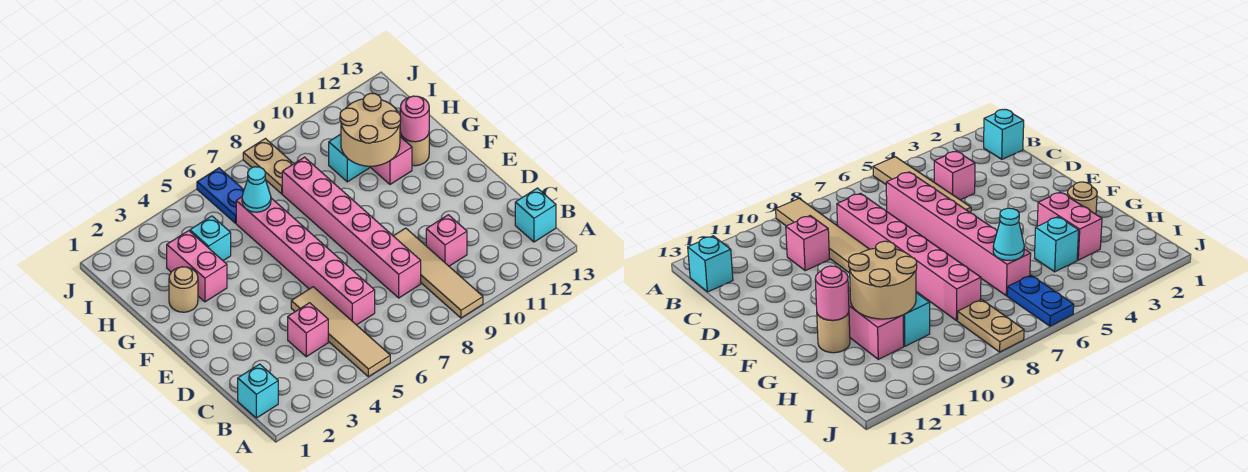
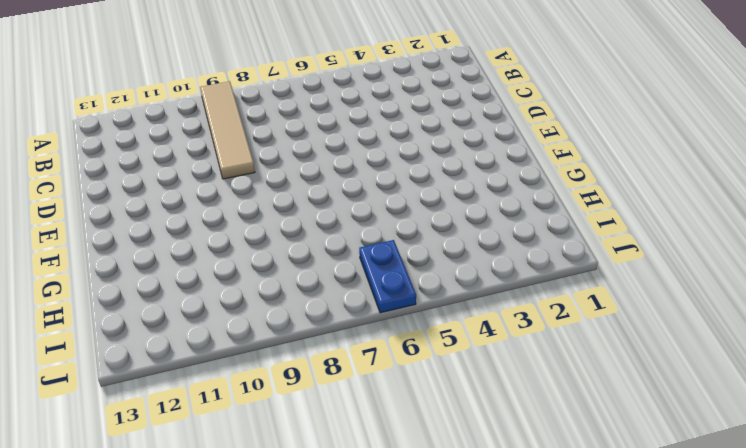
none -> tan tile A5:D5 level 1
none -> cyan brick B1 level 1
none -> cyan brick B13 level 1

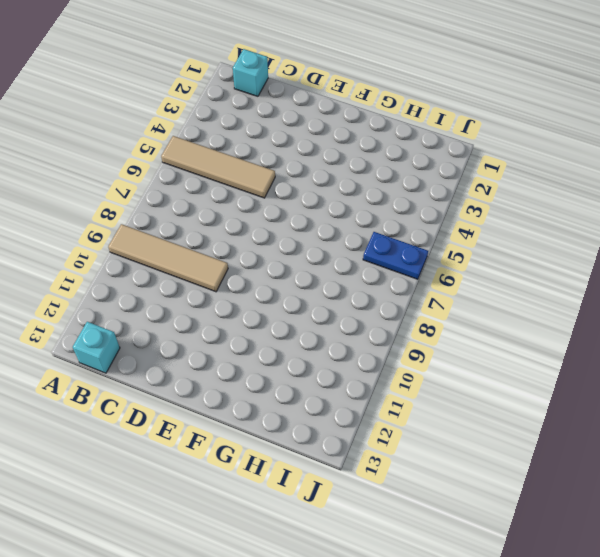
none -> pink brick C4 level 1
none -> pink brick C6:H6 level 1
none -> pink brick C8:H8 level 1

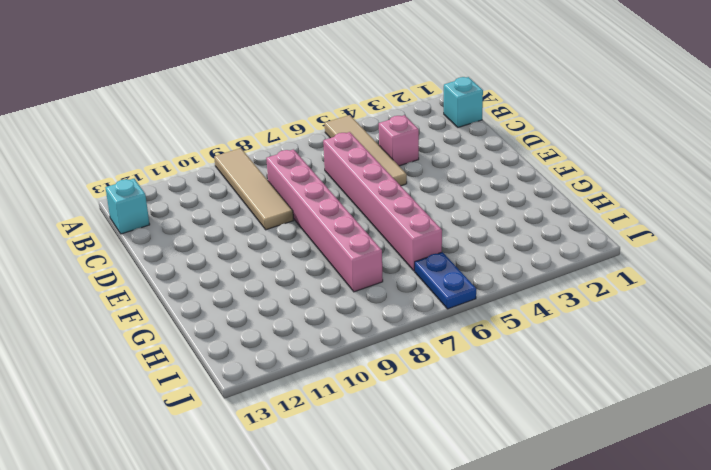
none -> pink brick C10 level 1
none -> tan round brick G2 level 1
none -> pink brick G3:H3 level 1

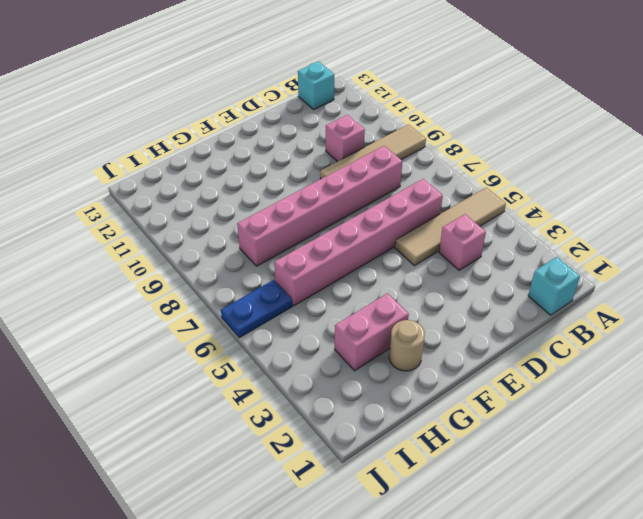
none -> pink brick G11:H11 level 1
none -> tan round brick G12 level 1
none -> cyan brick H4 level 1

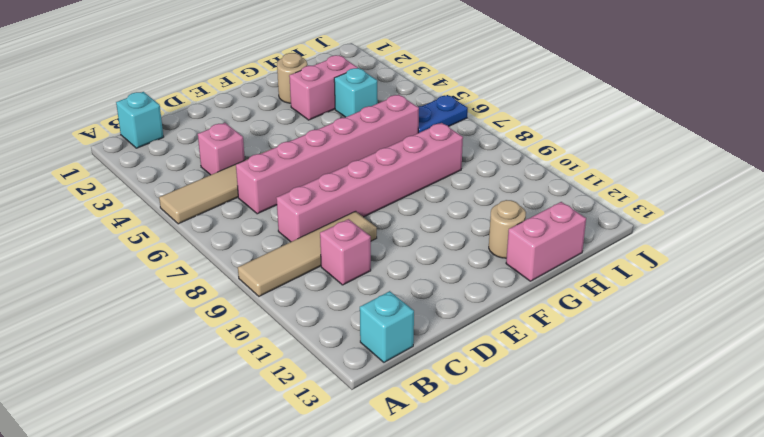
pink brick G13:H13 level 1 -> pink brick G11:H11 level 1
none -> cyan brick H10 level 1
none -> tan plate I8:J8 level 1
none -> tan round brick G10:H11 level 2

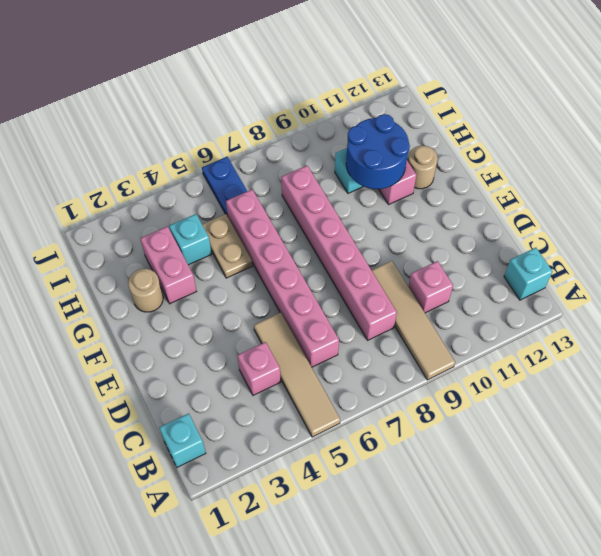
tan plate G5:H5 level 1 -> tan plate I8:J8 level 1
blue round brick G10:H11 level 2 -> tan round brick G10:H11 level 2
none -> pink round brick G12 level 2
none -> cyan cone H6 level 2

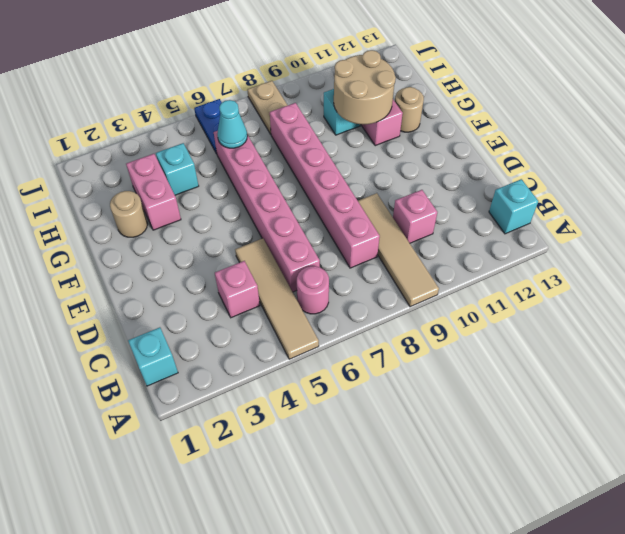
pink round brick B6 level 1 -> pink round brick G12 level 2

